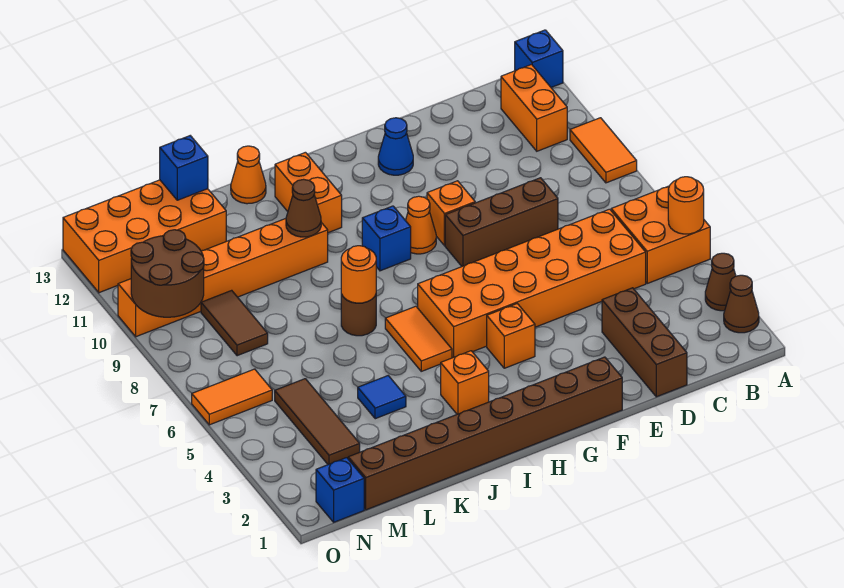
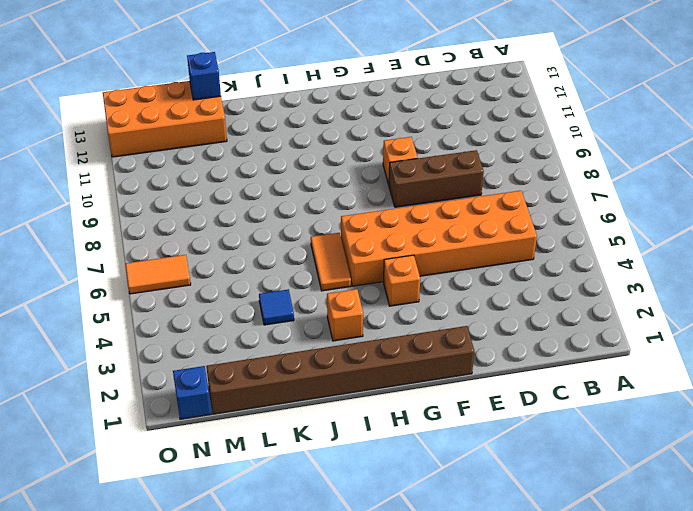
none -> brown cone A2 level 1
none -> brown cone A3 level 1
none -> orange brick A5:B6 level 1
none -> orange tile A9:A10 level 1

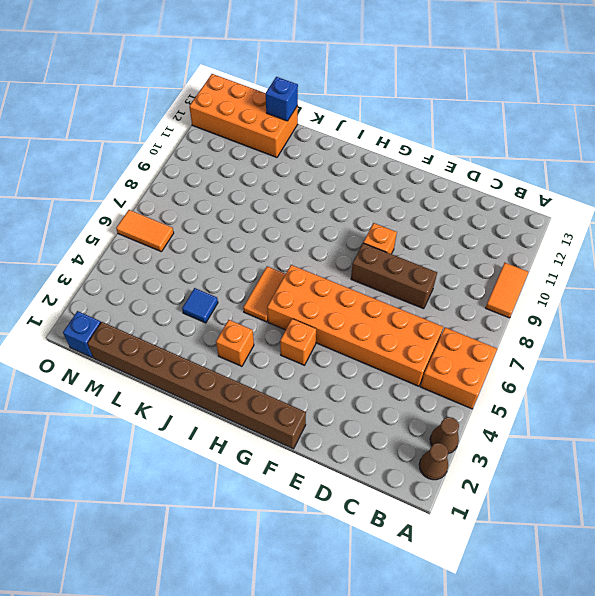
none -> blue brick A13 level 1
none -> orange brick B11:B12 level 1
none -> brown brick D1:D3 level 1
none -> blue cone F12 level 1

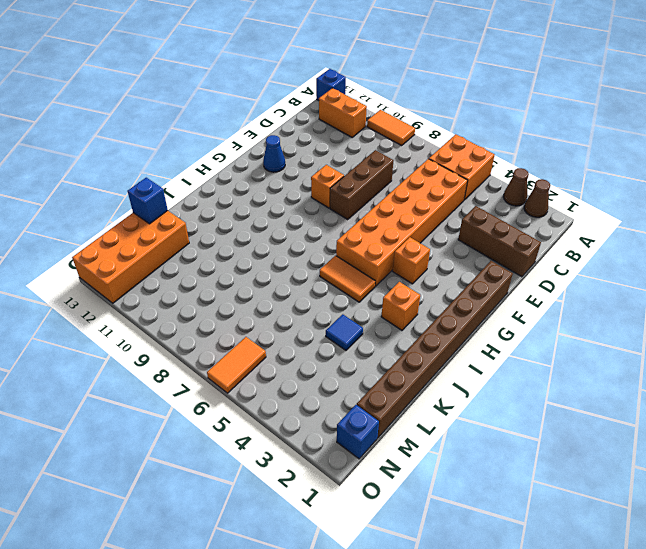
none -> orange cone G9 level 1
none -> blue brick H9 level 1
none -> orange brick I11:I12 level 1
none -> brown round brick J7 level 1

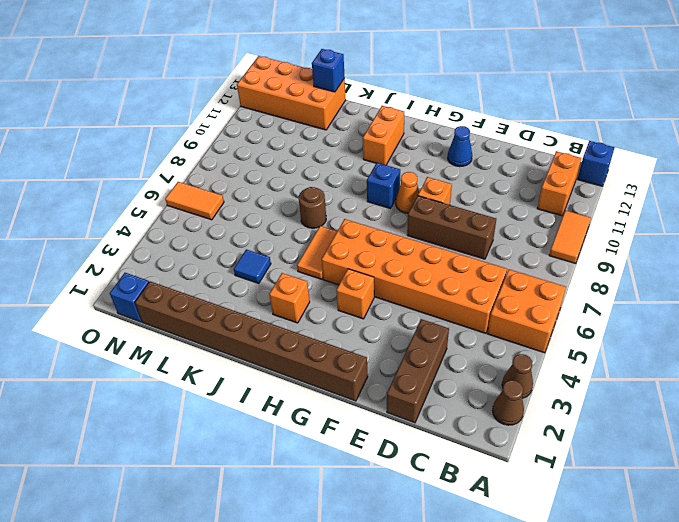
none -> orange brick J10:O10 level 1
none -> orange cone J13 level 1
none -> brown tile M3:M5 level 1
none -> brown tile M8:M9 level 1

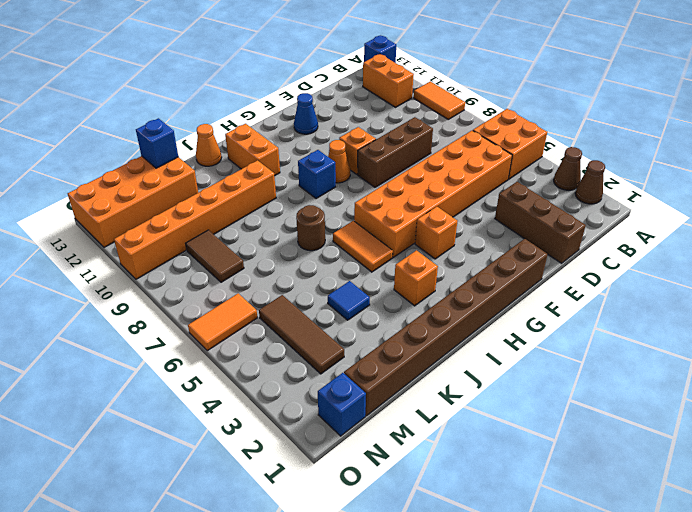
none -> orange round brick A5 level 2
none -> orange round brick J7 level 2
none -> brown cone J10 level 2
none -> brown round brick N9:O10 level 2

